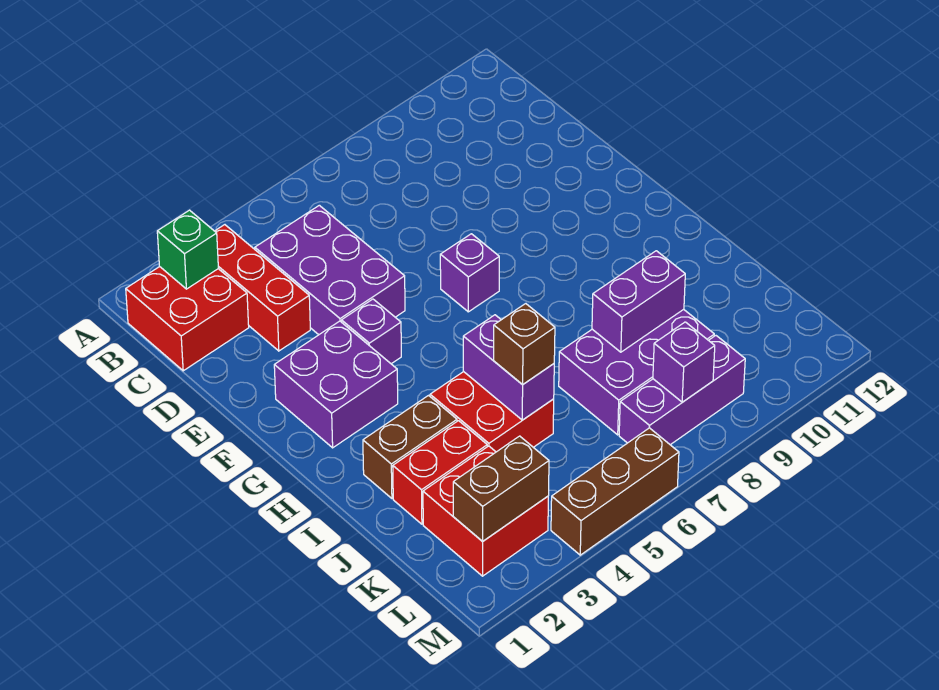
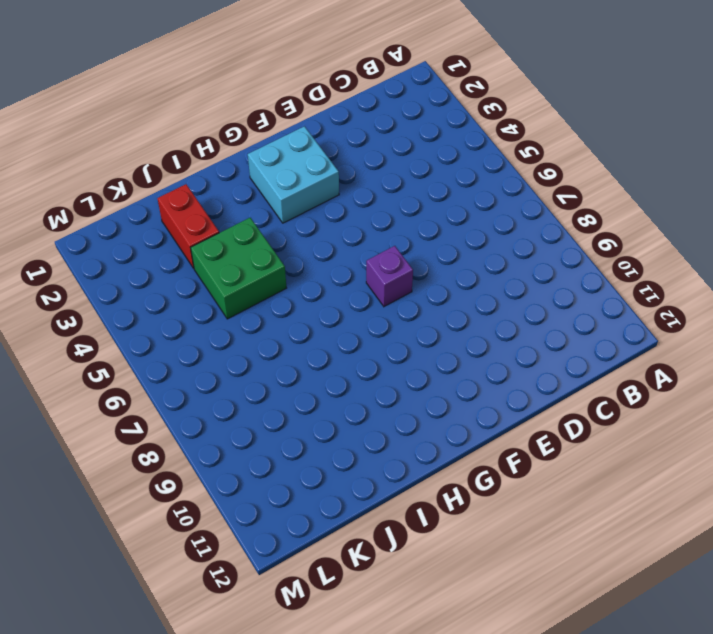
cyan brick F2:G3 level 1 -> purple brick F2:G3 level 1
green brick I4:J5 level 1 -> red brick I4:J5 level 1
none -> red brick B1:C2 level 1
none -> red brick B3:D3 level 1
none -> purple brick C4:E5 level 1

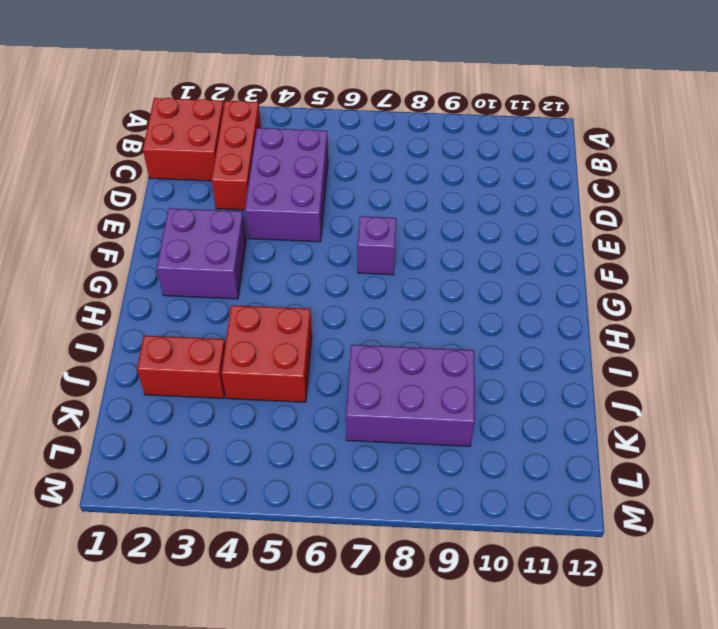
none -> purple brick F4 level 1
none -> brown brick I2:I3 level 1
none -> red brick K2:L3 level 1

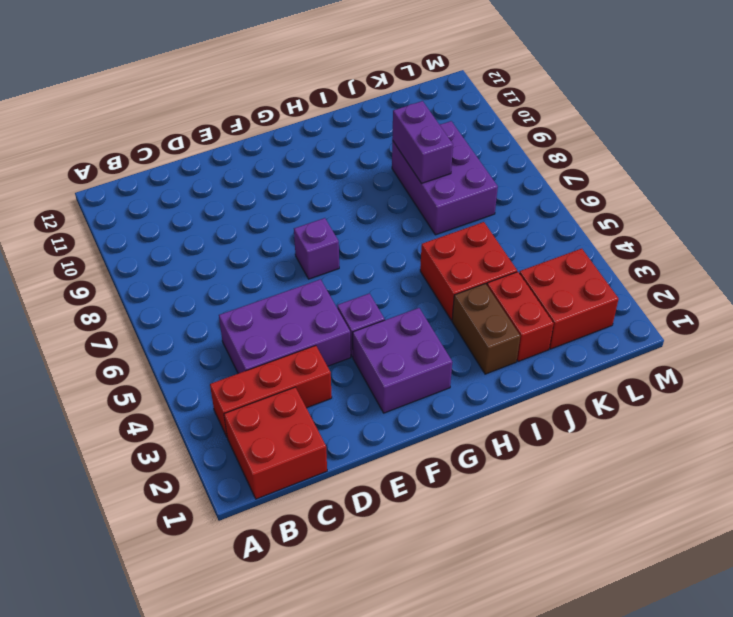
none -> purple brick L7:L9 level 1
none -> brown brick M4:M6 level 1
none -> green brick B2 level 2

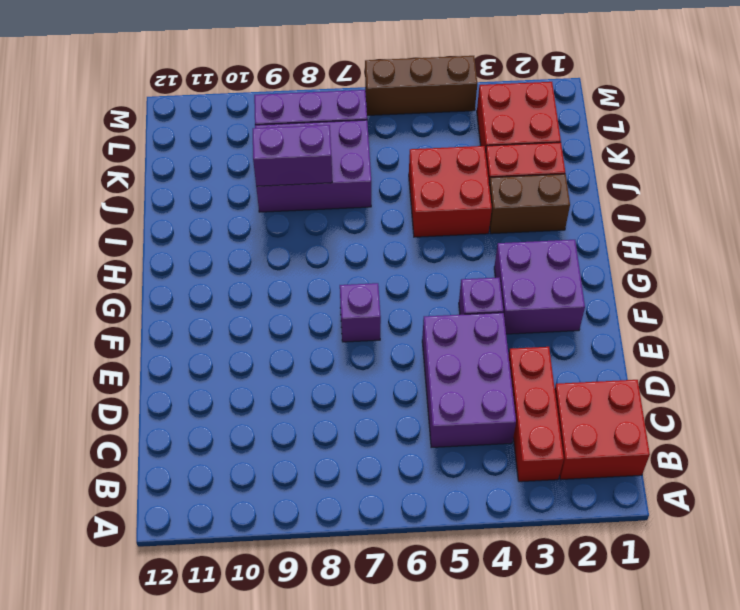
none -> green brick B2 level 2
none -> purple brick I5:J5 level 2
none -> brown brick L2:L3 level 2

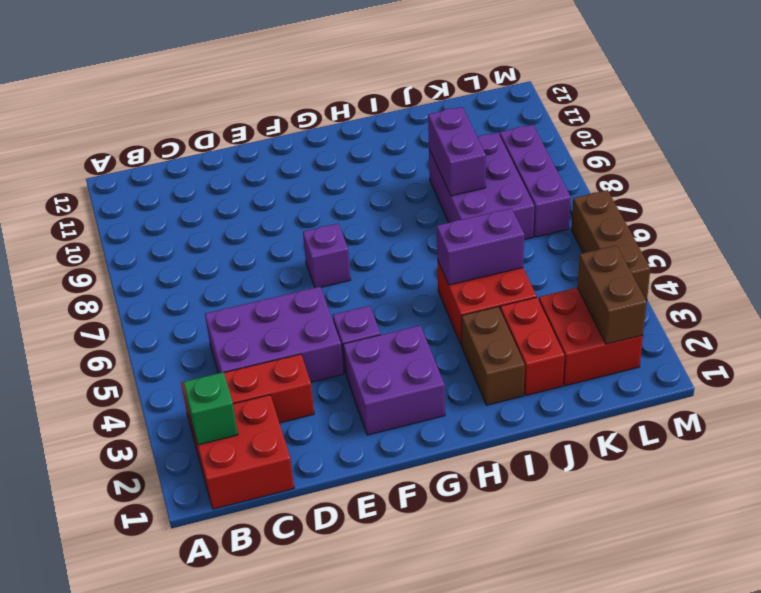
none -> purple brick L8 level 2
none -> brown brick J5 level 3

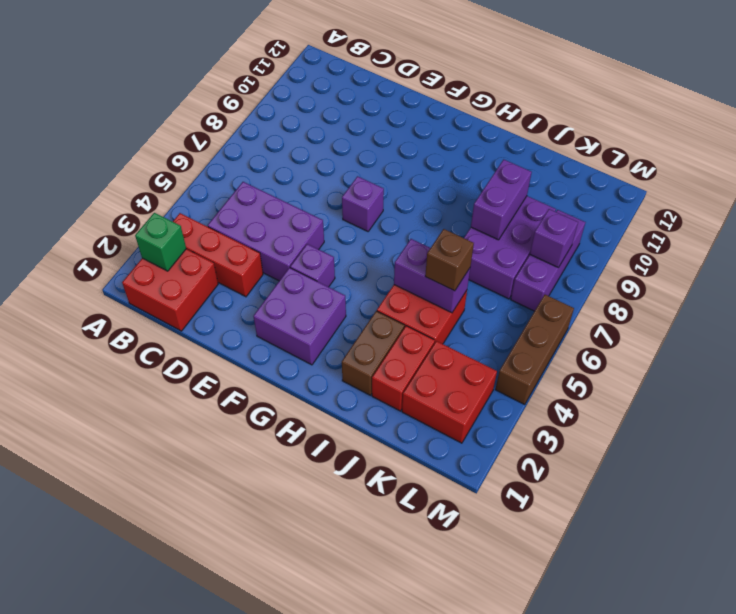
none -> brown brick L2:L3 level 2

